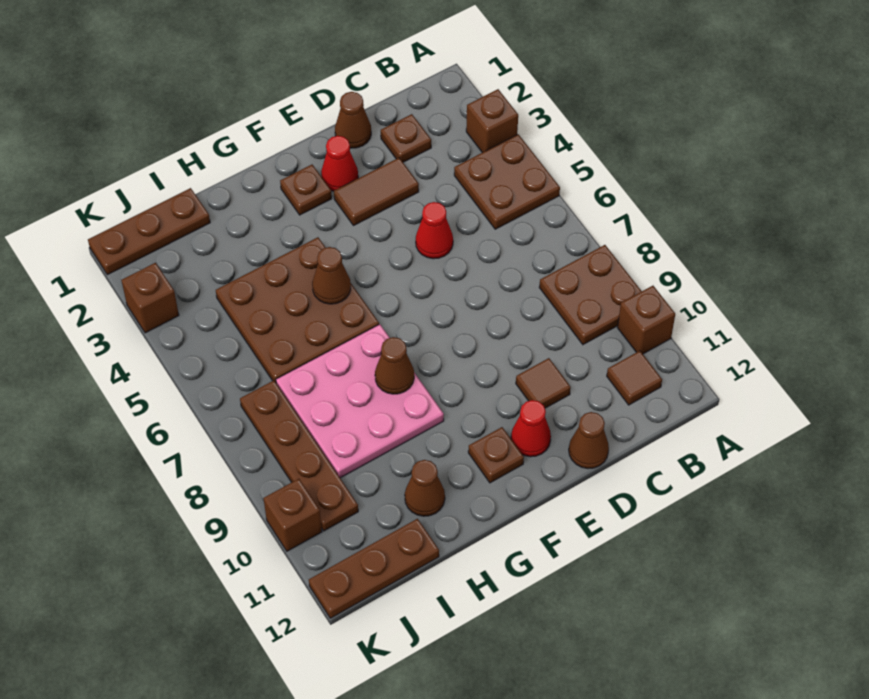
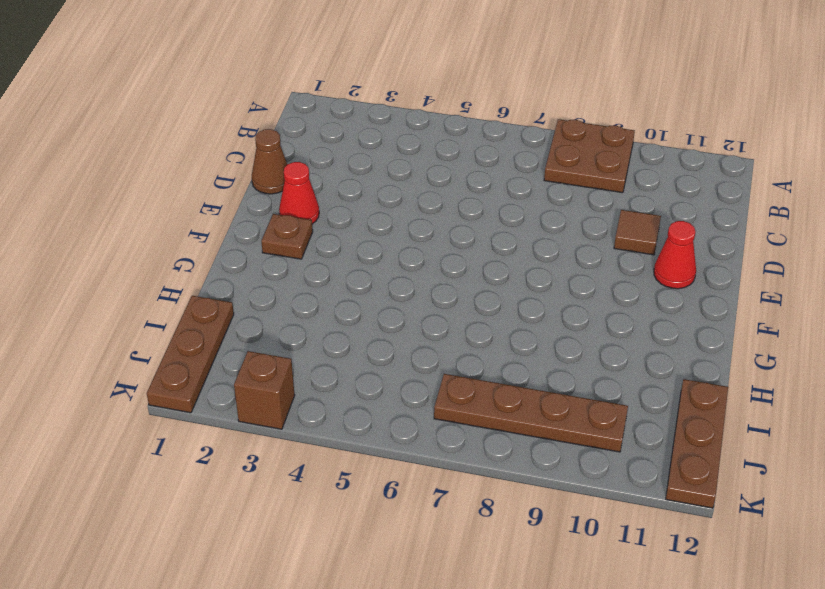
none -> brown brick A3 level 1
none -> brown plate A4:B5 level 1
none -> brown brick A10 level 1

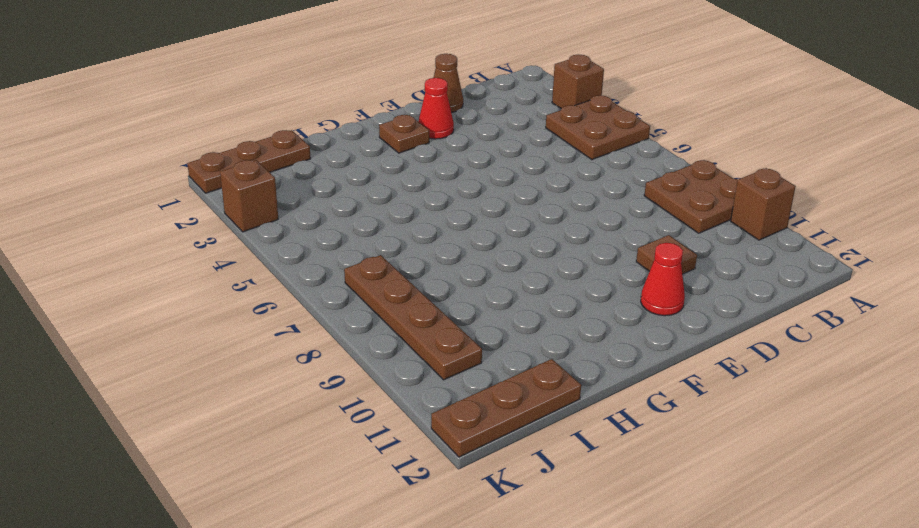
none -> brown tile B11 level 1
none -> brown plate C2 level 1
none -> brown tile D3:E3 level 1

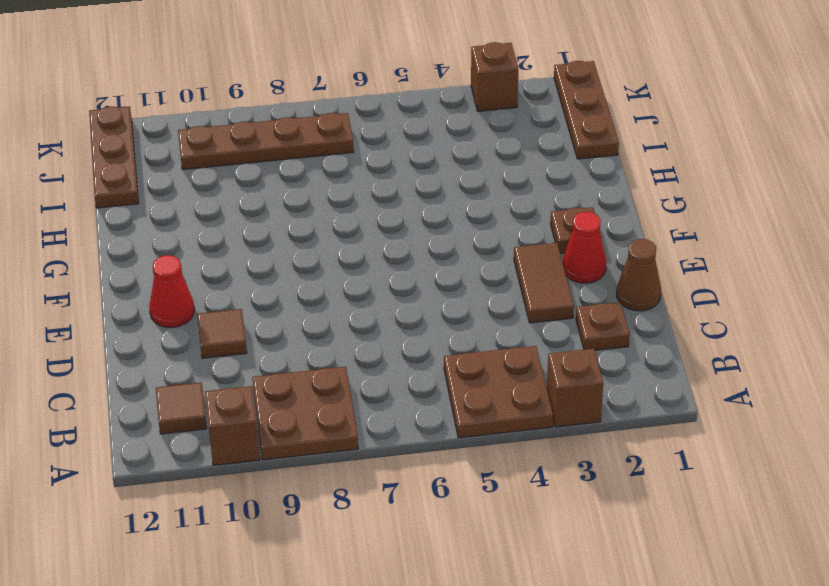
none -> red cone D5 level 1
none -> brown cone D12 level 1
none -> brown plate F11 level 1

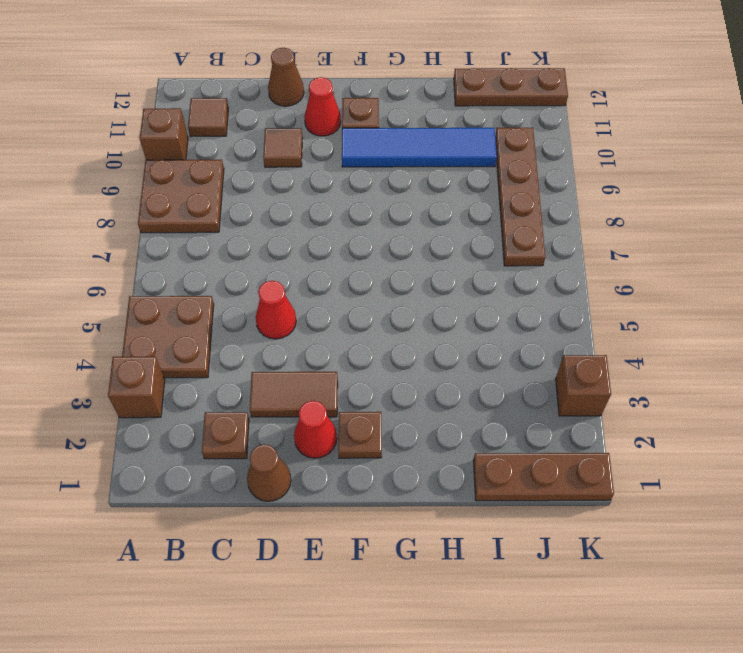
blue tile F10:I10 level 1 -> none
none -> brown plate G4:I6 level 1
none -> pink plate G7:I9 level 1
none -> brown cone H11 level 1

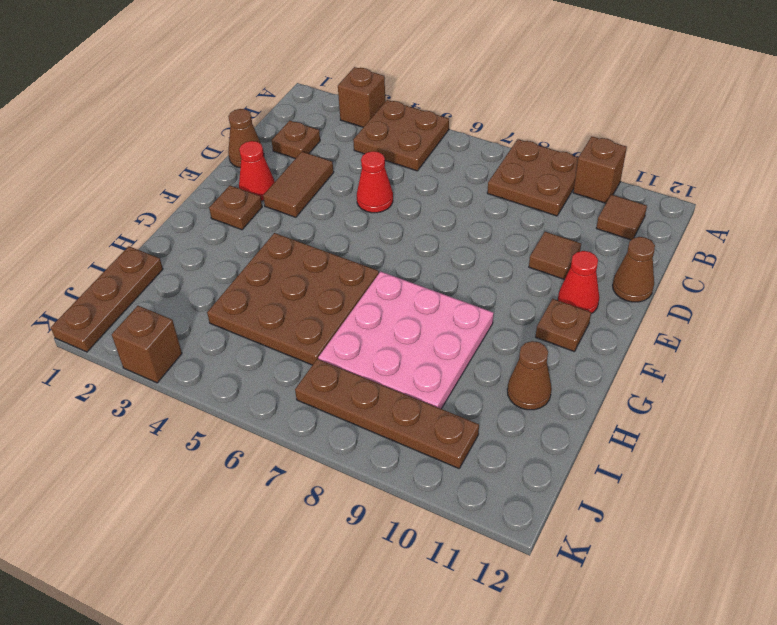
none -> brown plate I12:K12 level 1
none -> brown brick K10 level 1
none -> brown cone G5 level 2

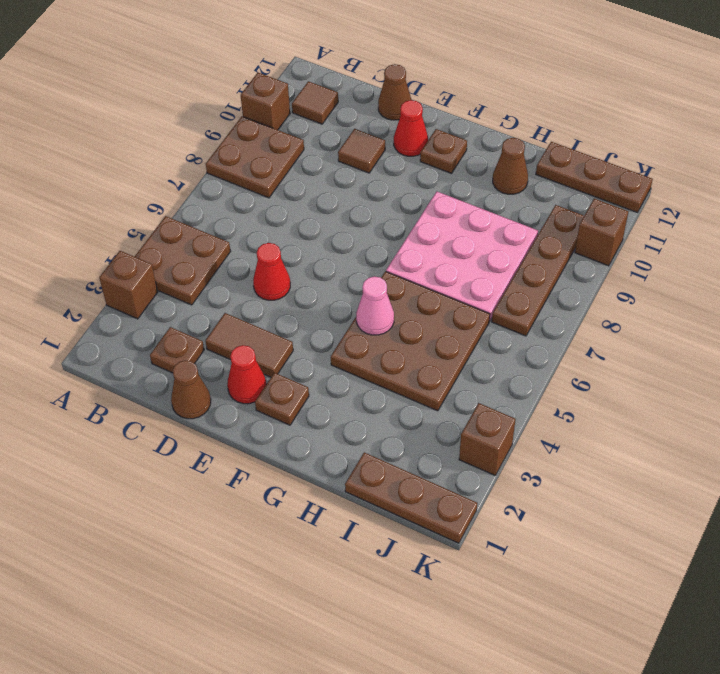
pink cone G5 level 2 -> brown cone G5 level 2
none -> brown cone G8 level 2

